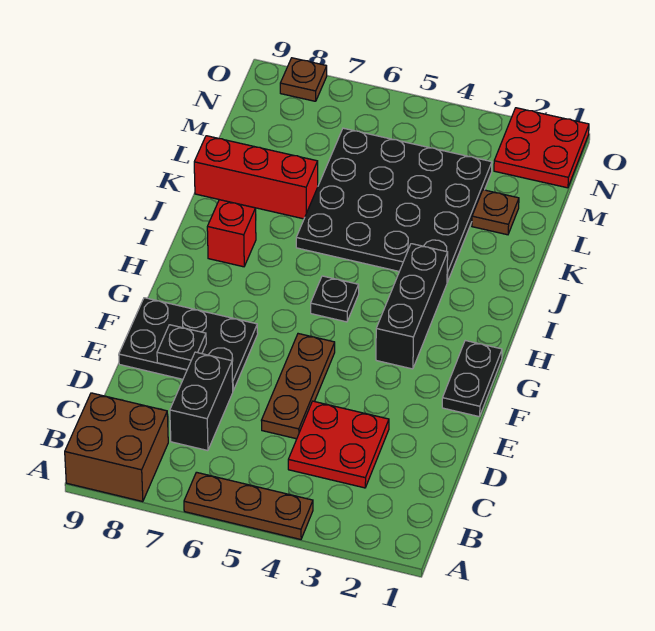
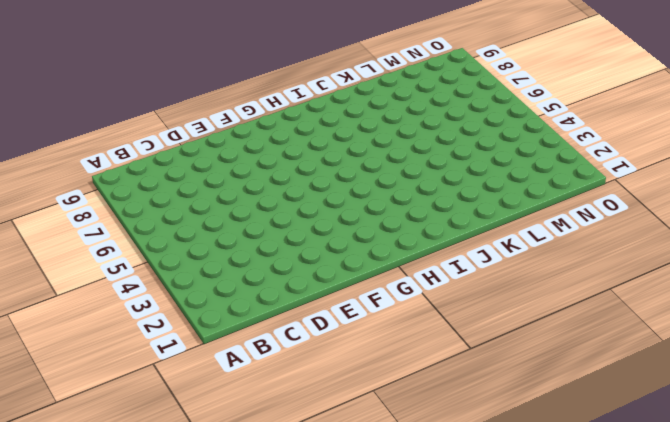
none -> brown plate A4:A6 level 1
none -> brown brick A8:B9 level 1
none -> red plate C3:D4 level 1

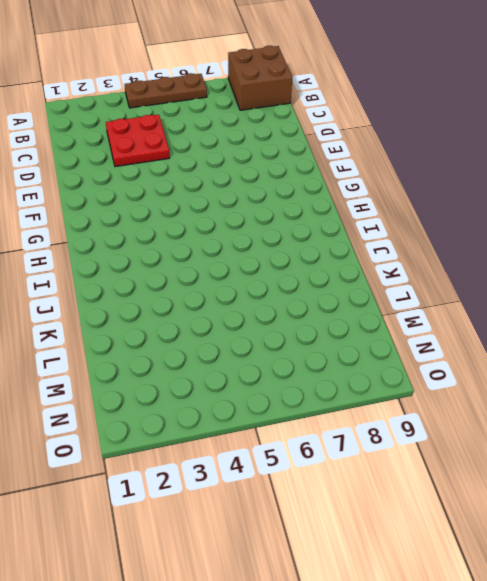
none -> black brick C7:D7 level 1
none -> brown plate D5:F5 level 1
none -> black plate E7:F9 level 1

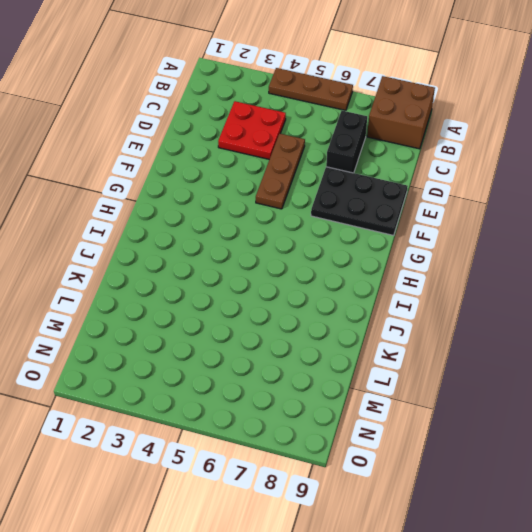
none -> black plate F1:G1 level 1
none -> black brick G3:I3 level 1
none -> black plate H5 level 1

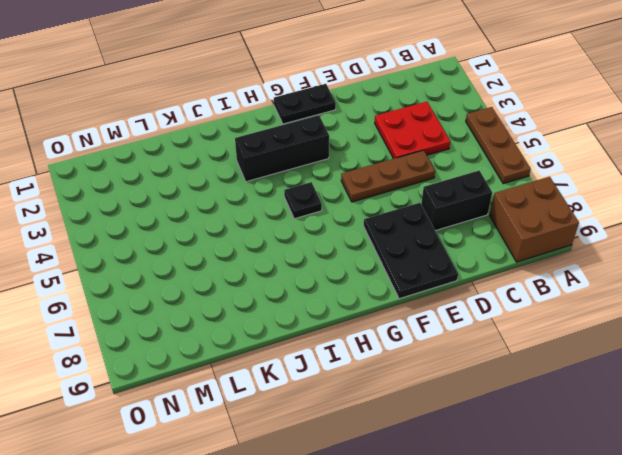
none -> red brick I8 level 1
none -> black plate J3:M6 level 1
none -> red brick K7:K9 level 1

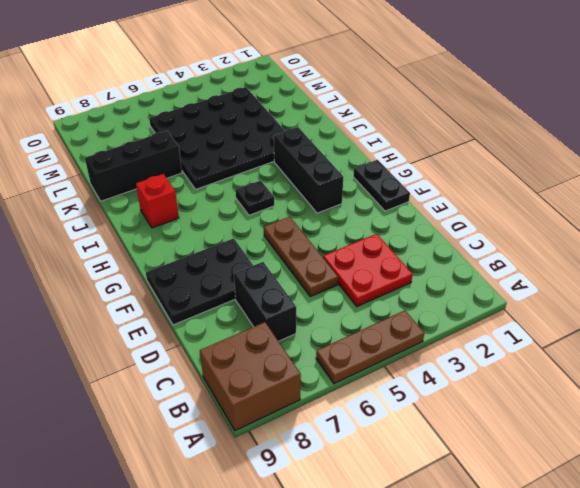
black brick K7:K9 level 1 -> red brick K7:K9 level 1
none -> brown plate L2 level 1
none -> red plate N1:O2 level 1
none -> brown plate O8 level 1

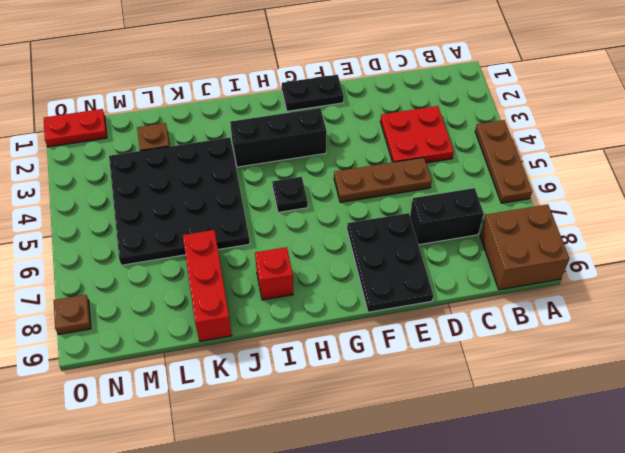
red plate N1:O1 level 1 -> red plate N1:O2 level 1
none -> black plate E8 level 2

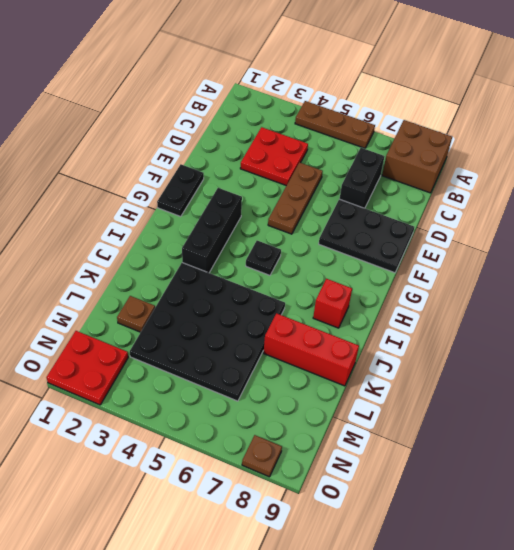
none -> black plate E8 level 2

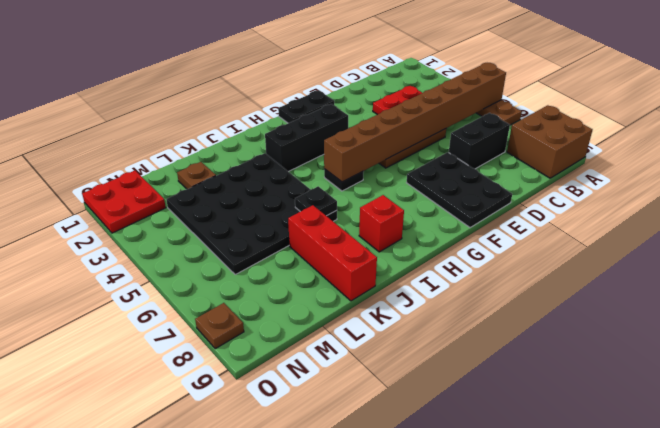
brown brick A5:H5 level 2 -> none
black plate J6 level 2 -> black plate E8 level 2

